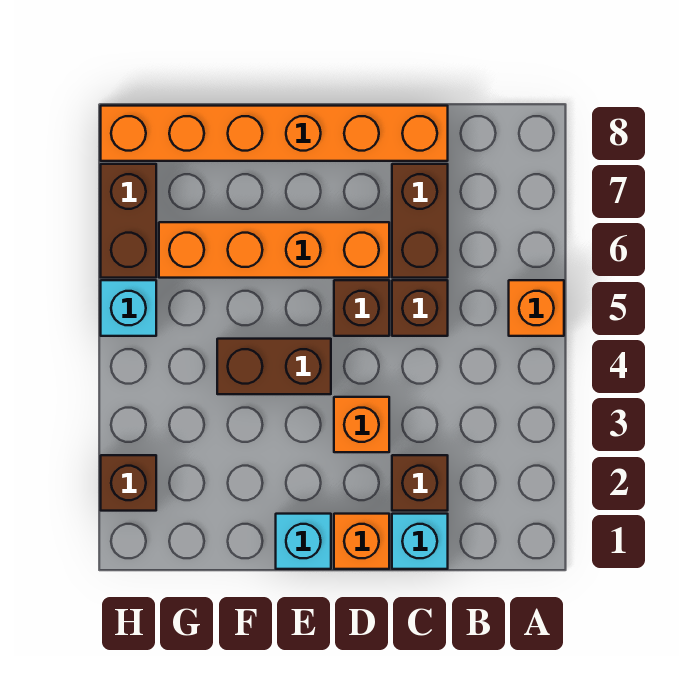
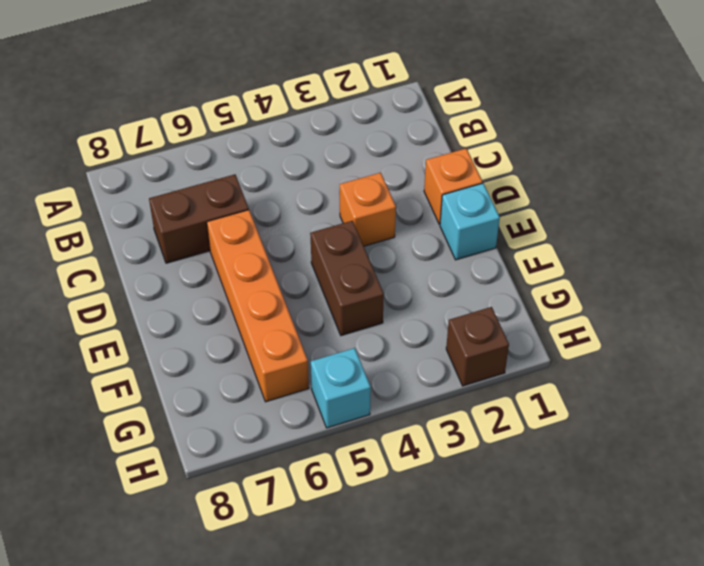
none -> orange brick A5 level 1
none -> cyan brick C1 level 1
none -> brown brick C2 level 1

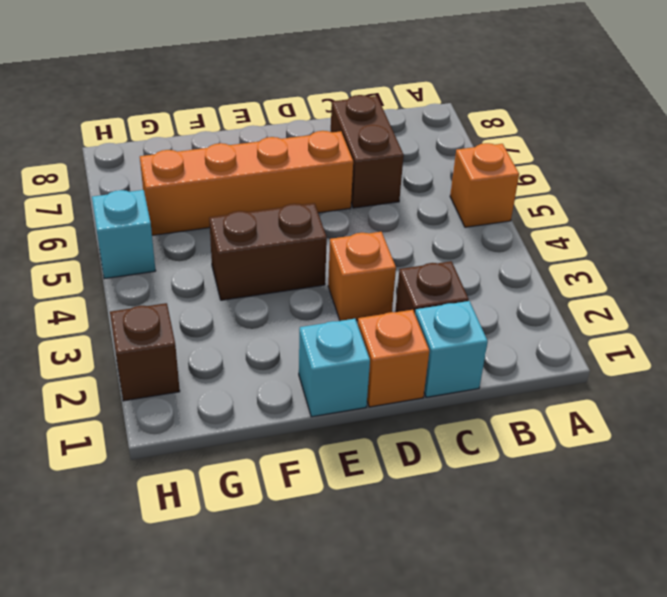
none -> brown brick C5 level 1
none -> orange brick C8:H8 level 1
none -> brown brick D5 level 1

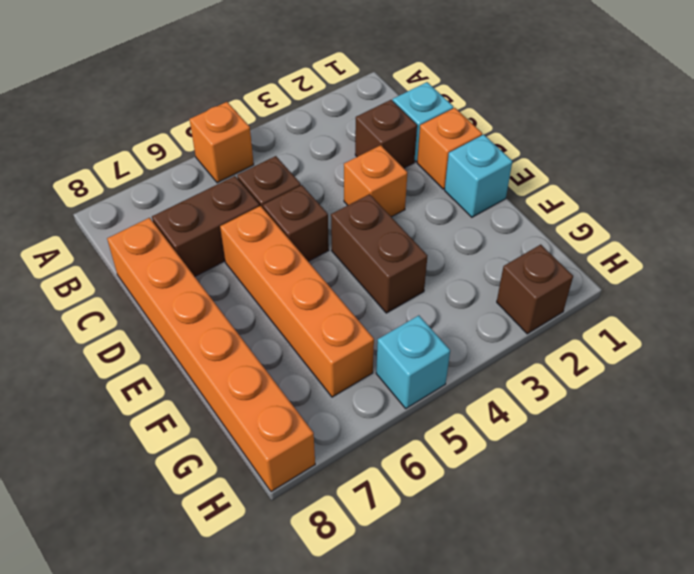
none -> brown brick H6:H7 level 1

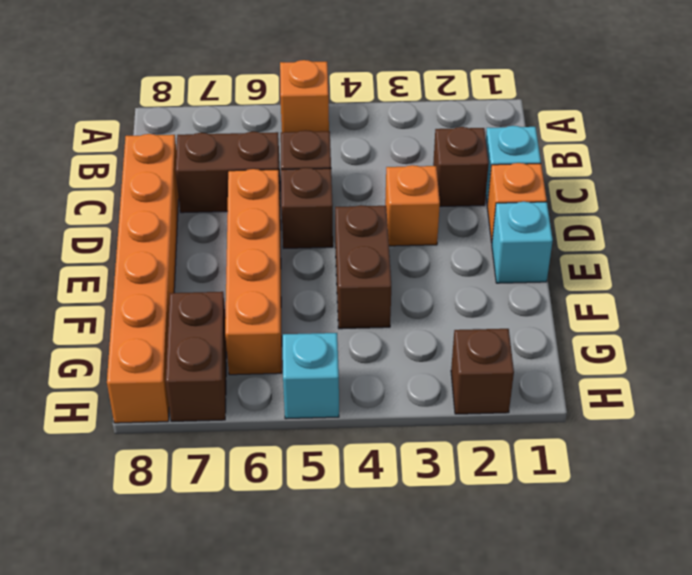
brown brick G7:H7 level 1 -> brown brick H6:H7 level 1

